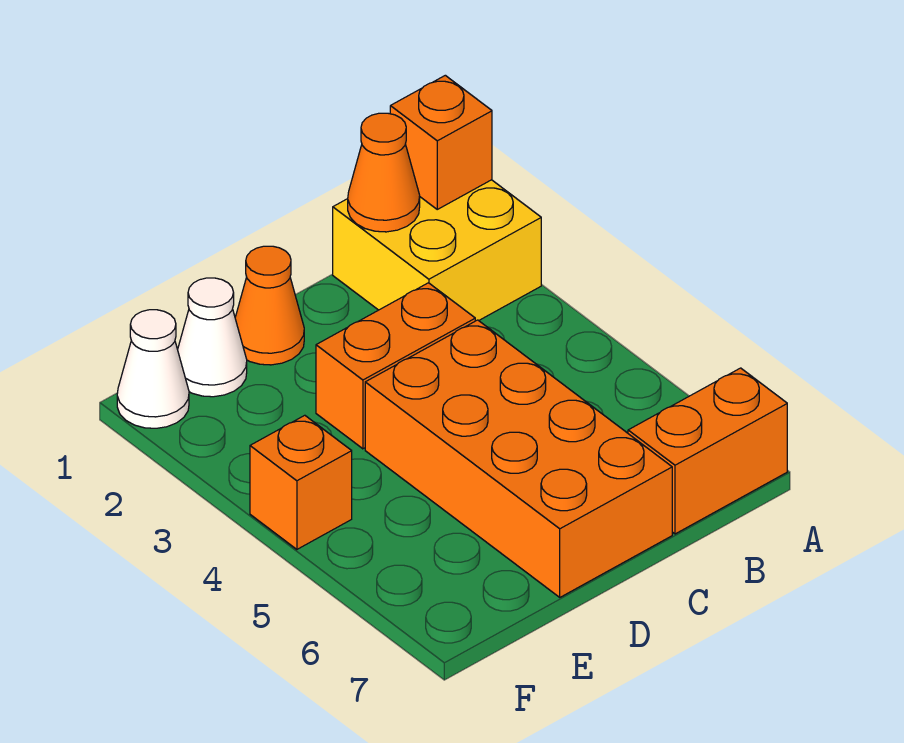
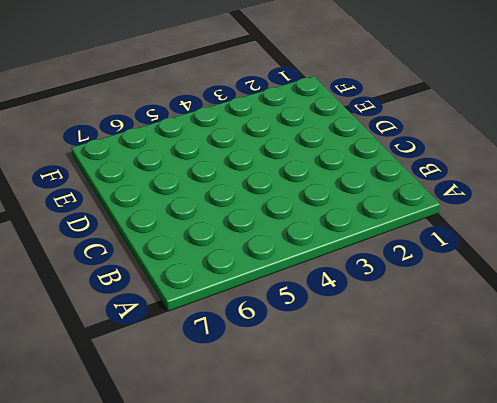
none -> yellow brick A1:B2 level 1
none -> orange brick A7:B7 level 1

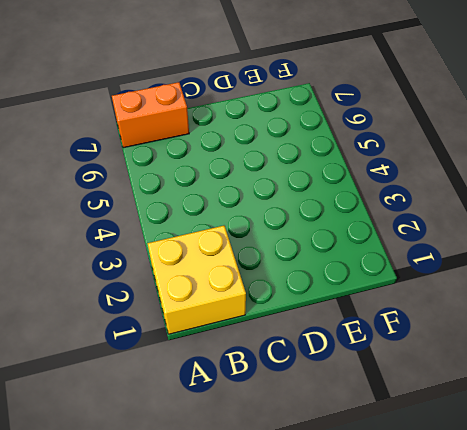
none -> orange brick C3:D3 level 1
none -> orange brick C4:D7 level 1

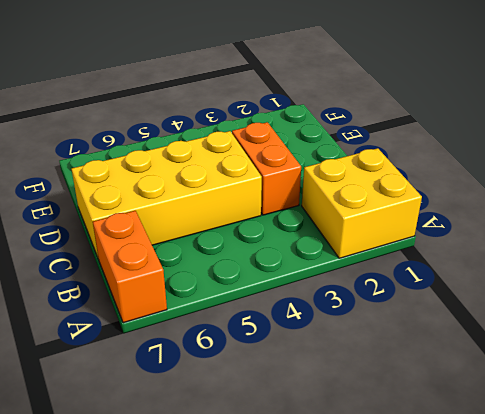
yellow brick C4:D7 level 1 -> orange brick C4:D7 level 1
none -> orange cone D1 level 1
none -> white cone E1 level 1

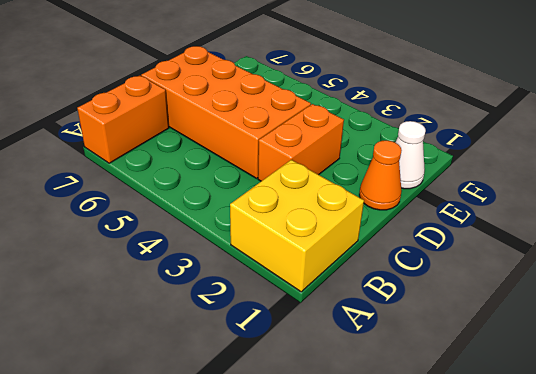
none -> white cone F1 level 1
none -> orange brick F4 level 1

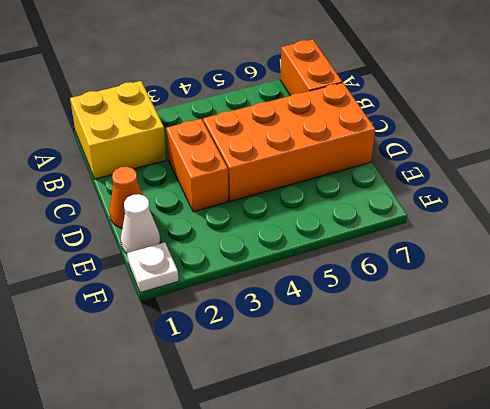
white plate F1 level 1 -> white cone F1 level 1
none -> orange brick F4 level 1
none -> orange brick A1 level 2

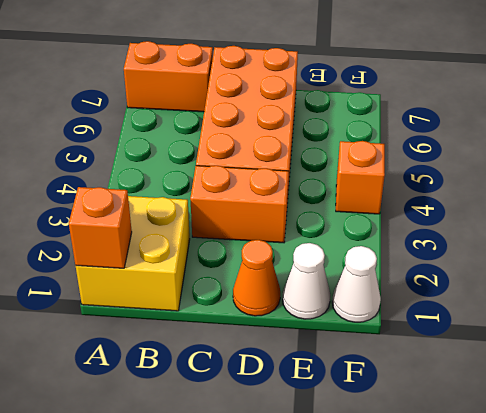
none -> orange cone B1 level 2

